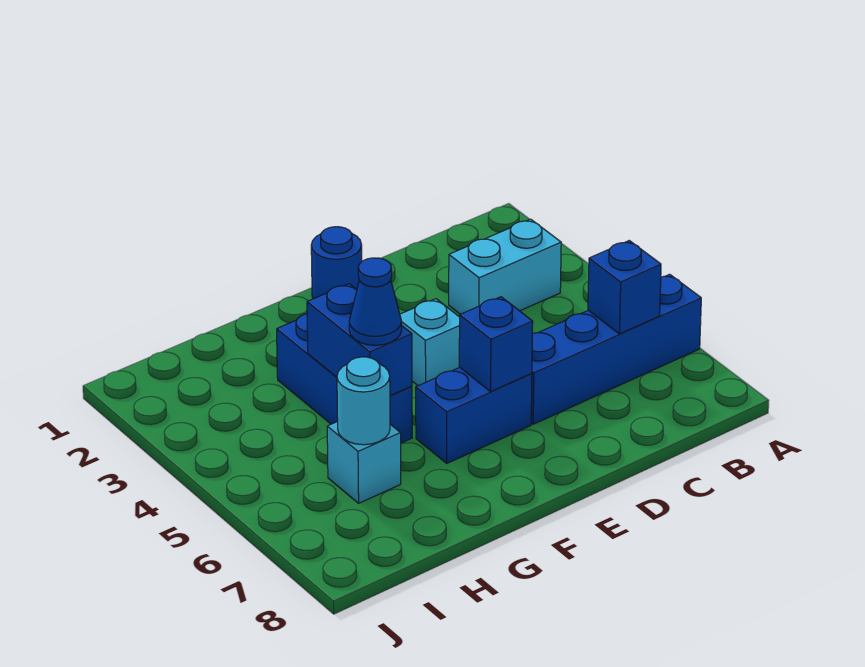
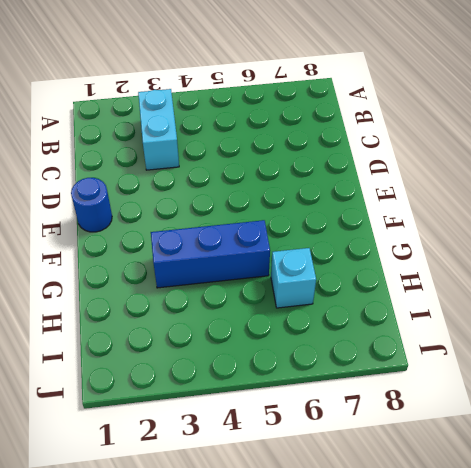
none -> blue brick A6:D6 level 1
none -> cyan brick E4 level 1
none -> blue brick E6:F6 level 1

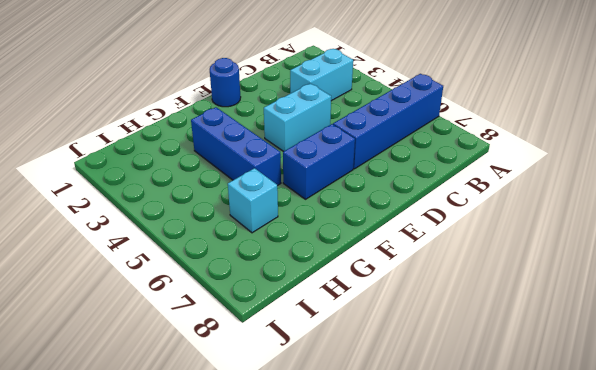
cyan brick D4:E4 level 1 -> cyan brick E4 level 1
none -> blue brick B6 level 2
none -> blue brick E6 level 2
none -> blue brick G4:G5 level 2

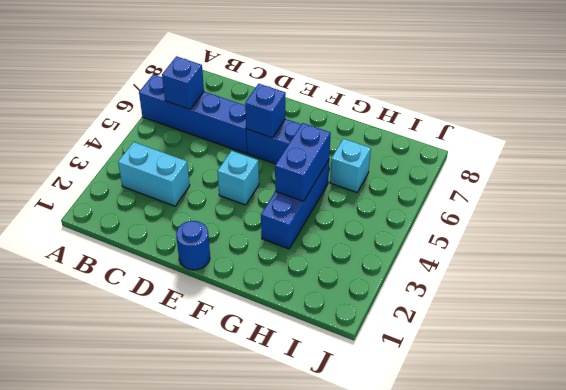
none -> cyan round brick H6 level 2
none -> blue cone G5 level 3

